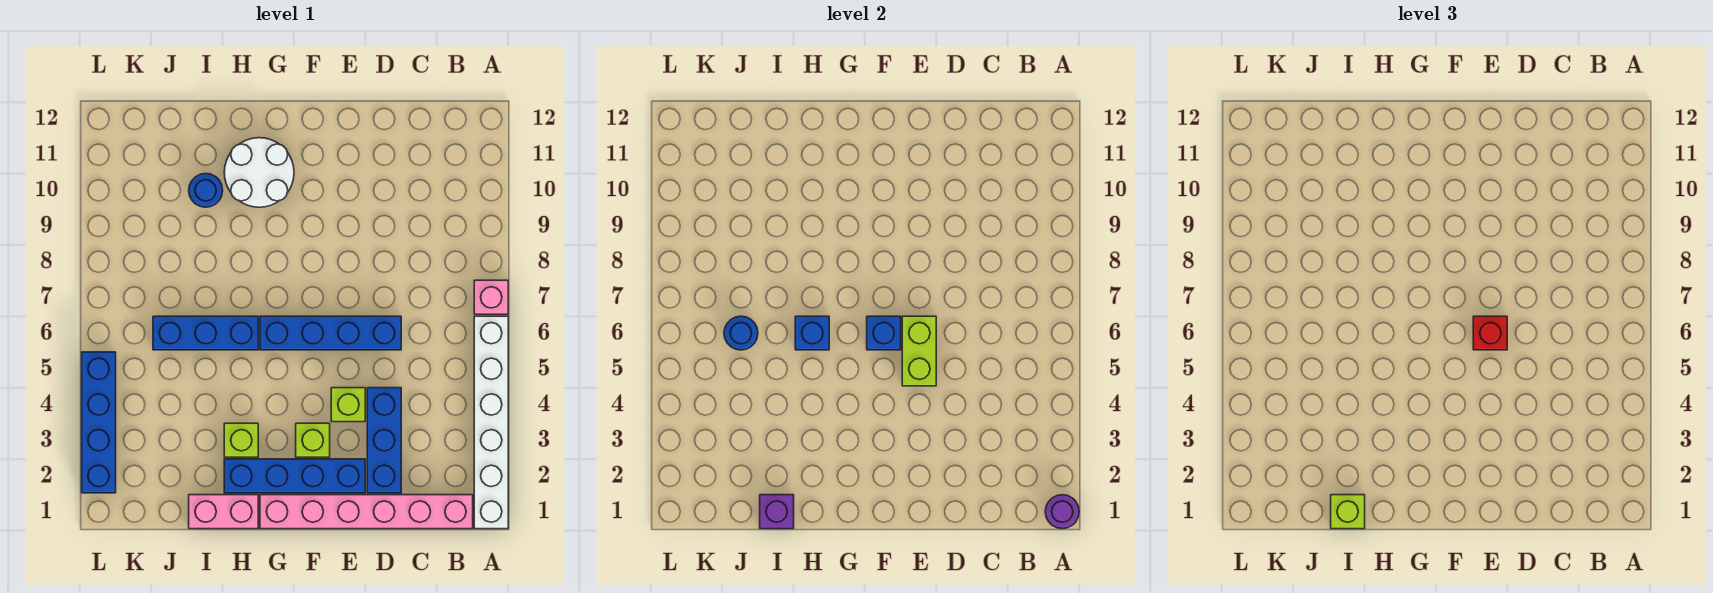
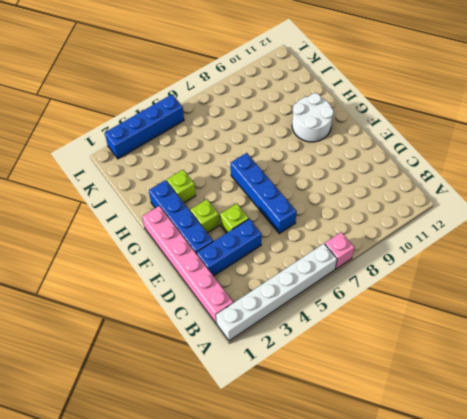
none -> pink brick H1:I1 level 1
none -> blue brick H6:J6 level 1
none -> blue round brick I10 level 1

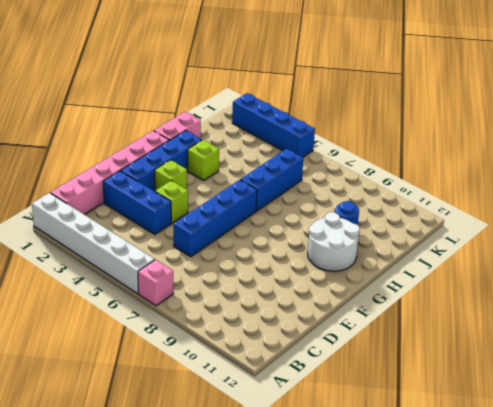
none -> purple round brick A1 level 2
none -> lime brick E5:E6 level 2
none -> blue brick F6 level 2

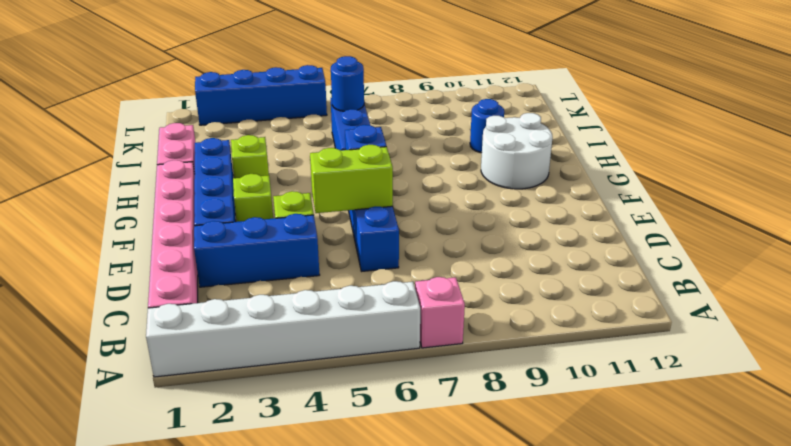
none -> purple round brick A1 level 2
none -> blue brick H6 level 2
none -> purple brick I1 level 2

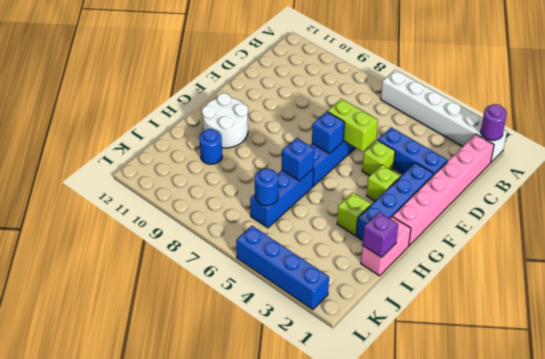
none -> pink brick A7 level 1
none -> red brick E6 level 3
none -> lime brick I1 level 3

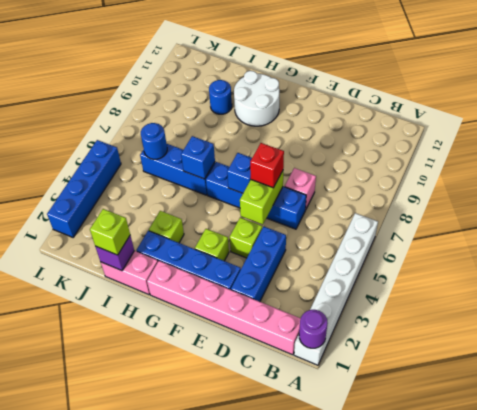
pink brick D7 level 1 -> pink brick A7 level 1

